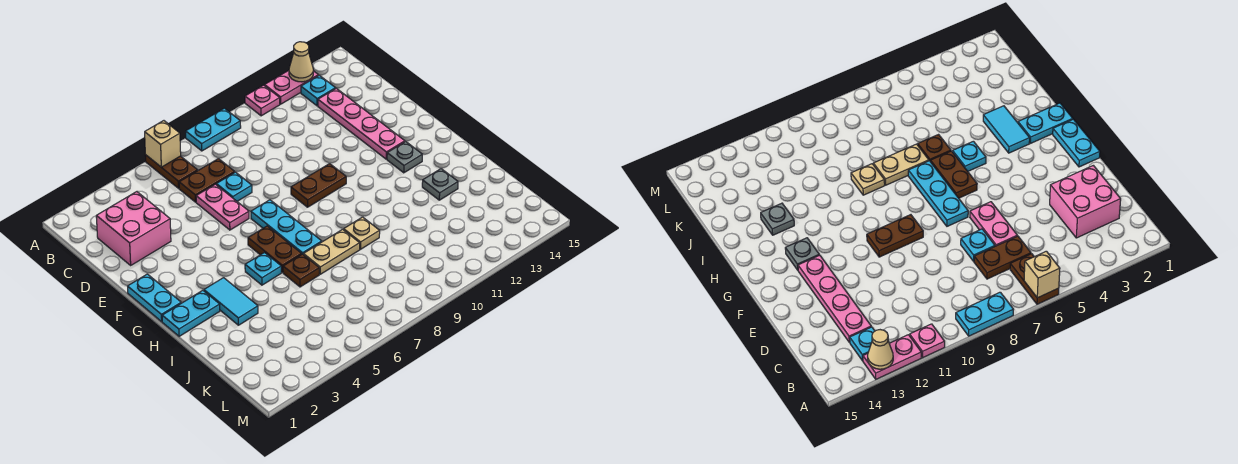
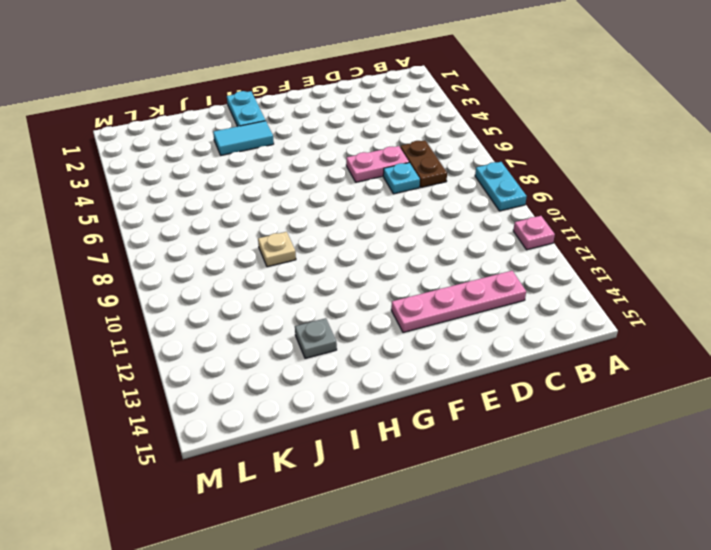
none -> brown plate A6:B6 level 1
none -> pink plate A12:A13 level 1
none -> cyan plate B13 level 1

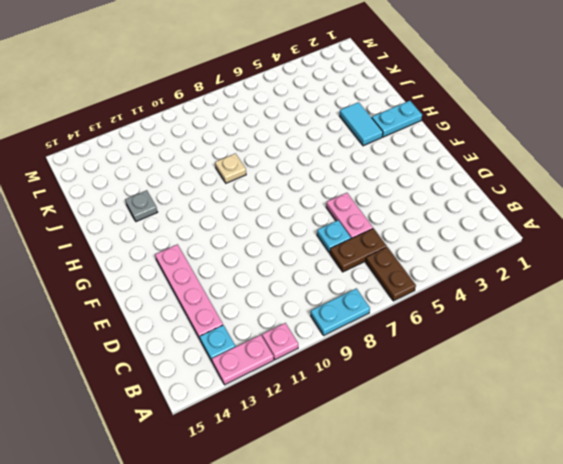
none -> pink brick C2:D3 level 1
none -> cyan plate F1:G1 level 1
none -> cyan plate F7:H7 level 1

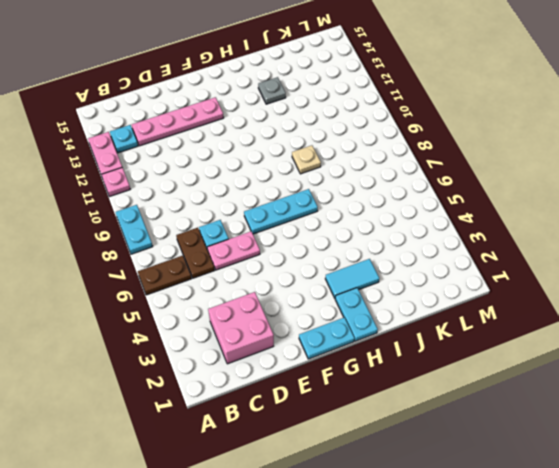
none -> brown plate F9:F10 level 1
none -> brown plate G6:H6 level 1
none -> grey plate G13 level 1

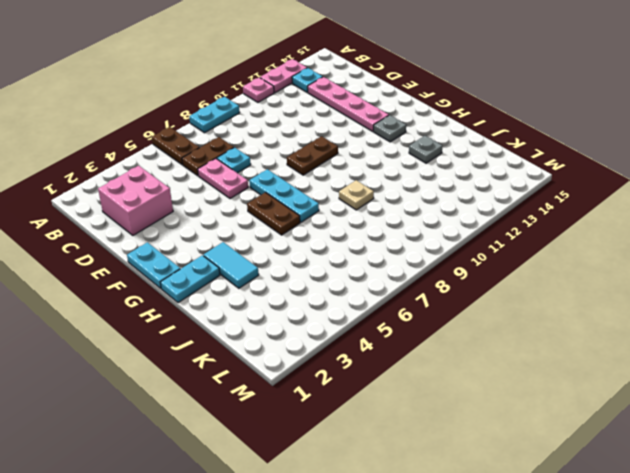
none -> cyan plate H5 level 1
none -> brown plate I6 level 1
none -> tan plate I7:I8 level 1

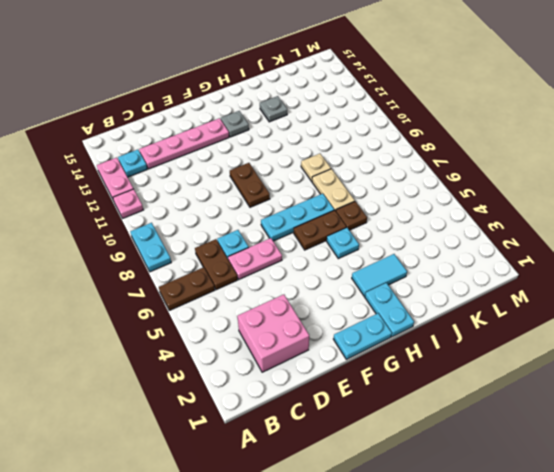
none -> tan brick A6 level 2
none -> tan cone A13 level 2

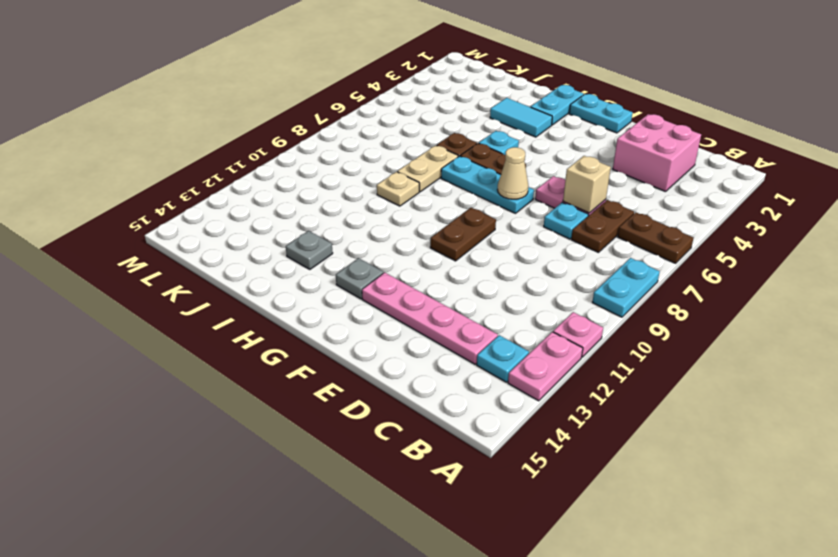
tan brick D6 level 2 -> tan brick A6 level 2
tan cone F7 level 2 -> tan cone A13 level 2

